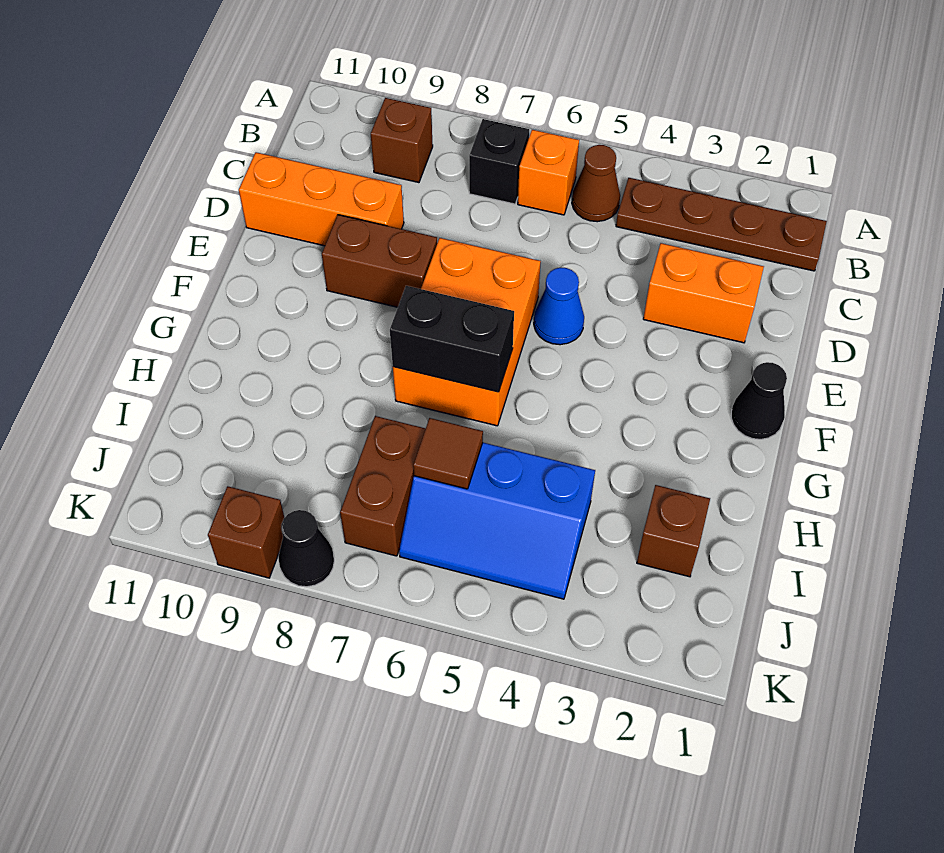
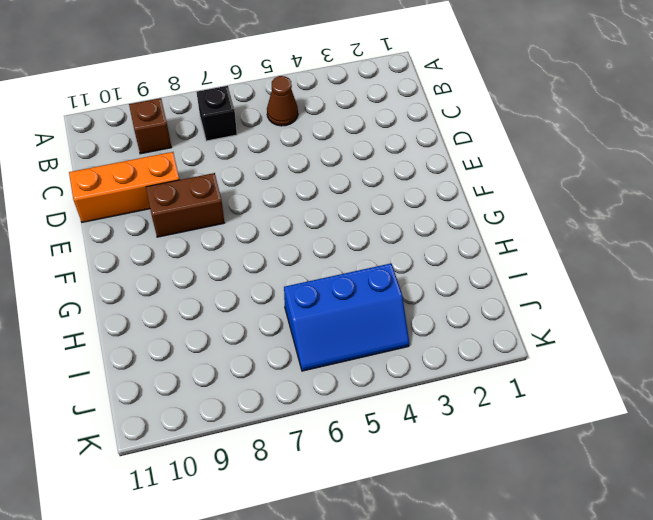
none -> brown plate B1:B4 level 1
none -> orange brick B6 level 1
none -> orange brick D2:D3 level 1

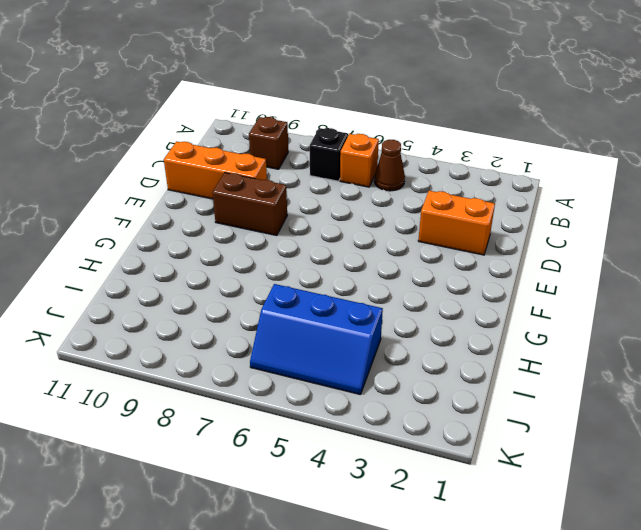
none -> brown plate B1:B4 level 1
none -> blue cone E5 level 1
none -> orange brick E6:G7 level 1

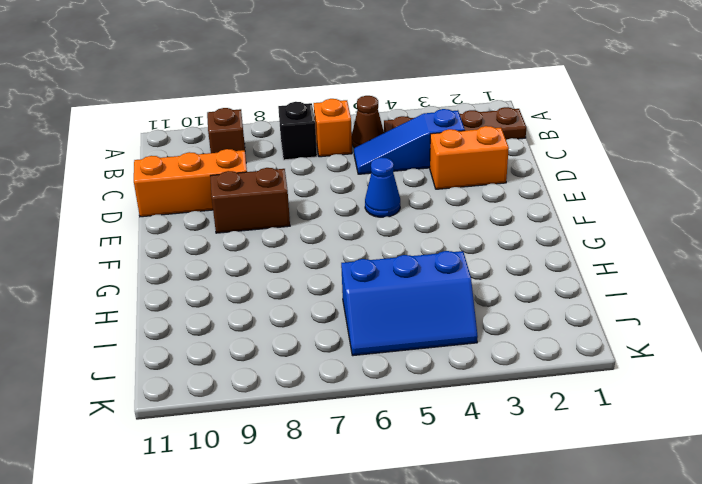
blue slope C3:C5 level 1 top 3 -> none
none -> orange brick E6:G7 level 1
none -> black cone F1 level 1
none -> brown brick I2 level 1

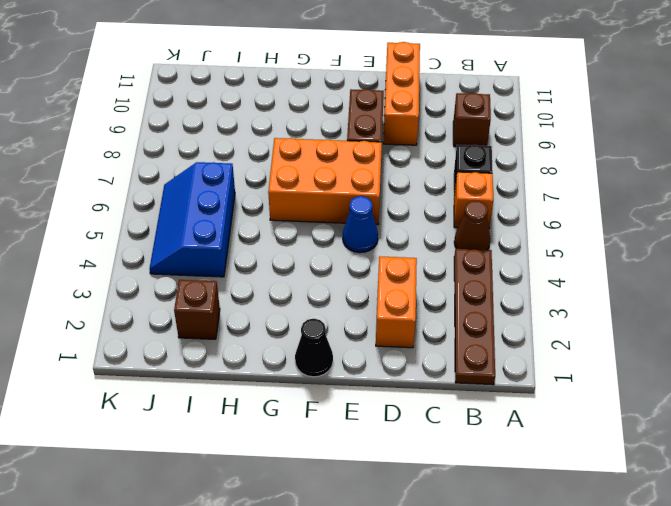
none -> brown brick I7:J7 level 1
none -> black cone K8 level 1
none -> brown brick K9 level 1

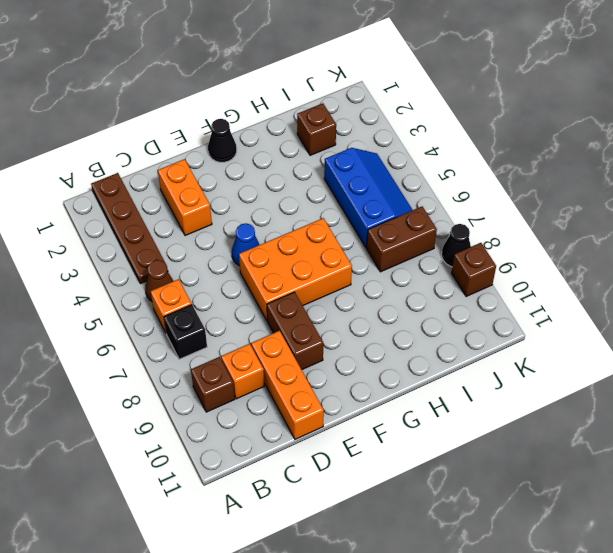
orange brick C9 level 1 -> none
none -> black brick G6:G7 level 2
none -> brown tile I6 level 2

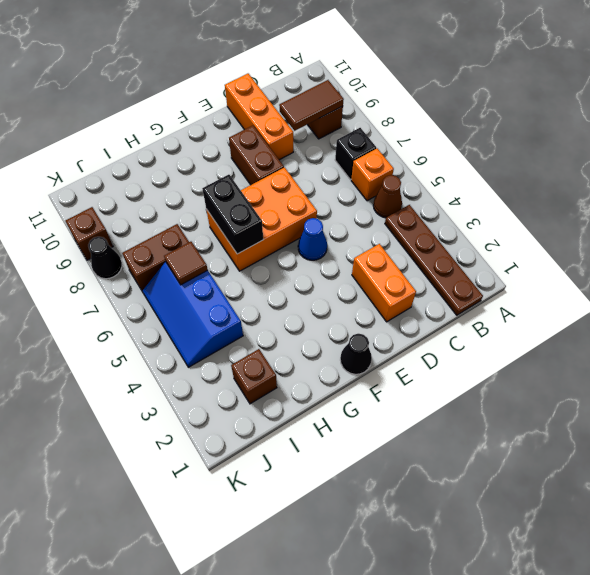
brown tile B9:C9 level 2 -> none

